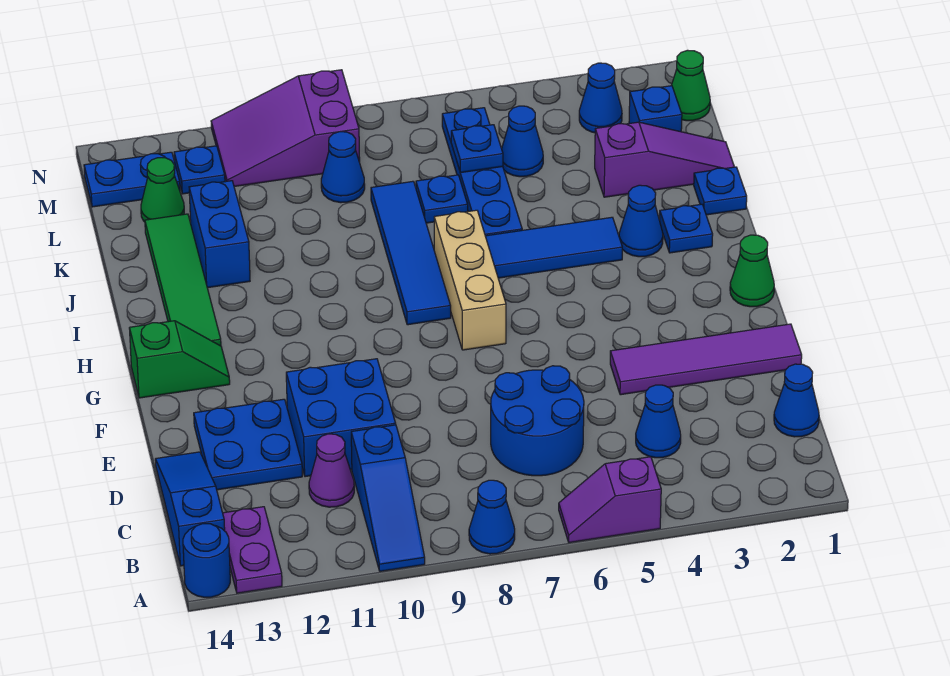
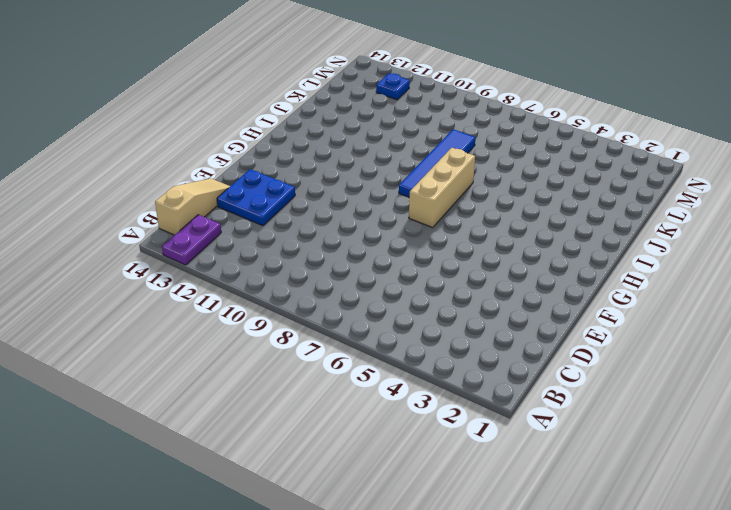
tan slope B14:D14 level 1 top B -> blue slope B14:D14 level 1 top B
none -> purple slope A5:A6 level 1 top 5
none -> blue cone A8 level 1
none -> blue slope A10:C10 level 1 top C
none -> blue round brick A14 level 1

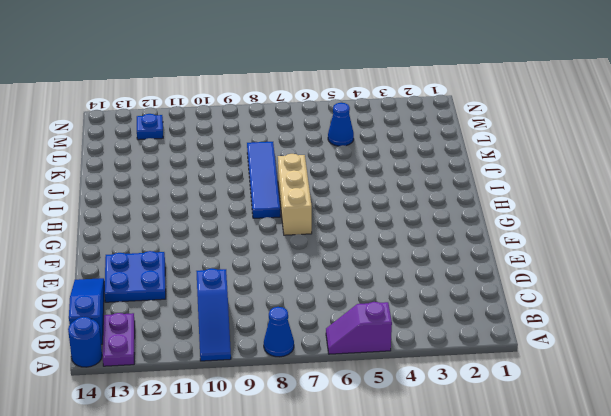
none -> blue cone C1 level 1
none -> blue cone C4 level 1
none -> blue round brick C6:D7 level 1
none -> purple cone C11 level 1

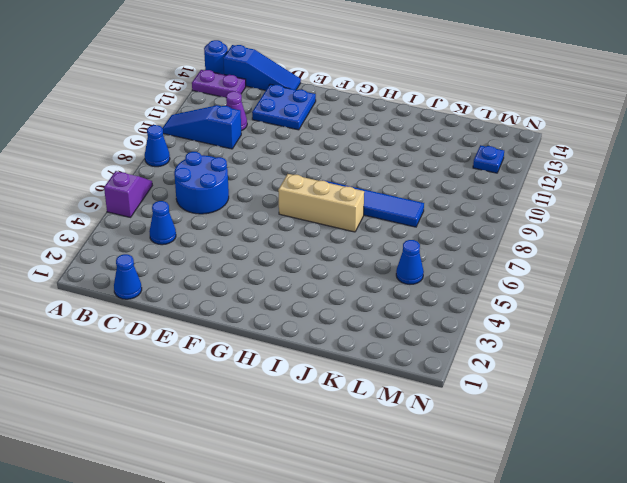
none -> blue brick D10:E11 level 1
none -> purple tile E1:E4 level 1
none -> green cone G1 level 1
none -> green slope G13:G14 level 1 top 14

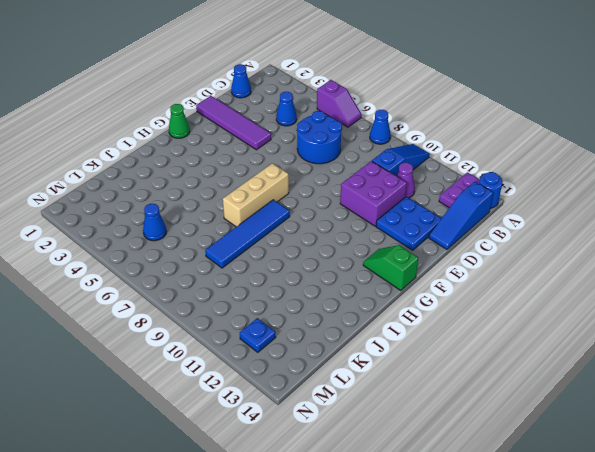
purple brick D10:E11 level 1 -> blue brick D10:E11 level 1
none -> green tile H13:K13 level 1
none -> blue plate I2 level 1
none -> blue cone I3 level 1
none -> blue tile I4:I6 level 1

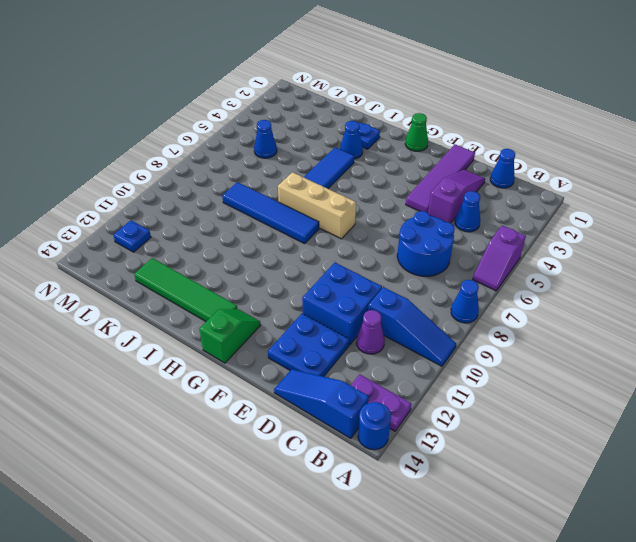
purple slope D2:D4 level 1 top 4 -> purple slope K1:K3 level 1 top 3
none -> blue plate J1 level 1
none -> blue plate J6:M6 level 1
none -> blue brick J12:K12 level 1
none -> blue plate K7 level 1

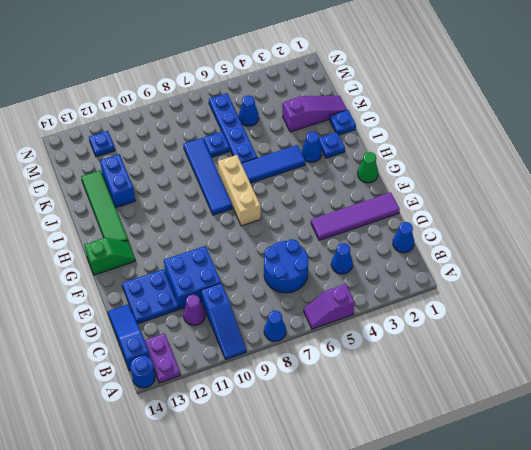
none -> blue brick L2 level 1
none -> blue cone L9 level 1
none -> green cone L13 level 1
none -> green cone M1 level 1

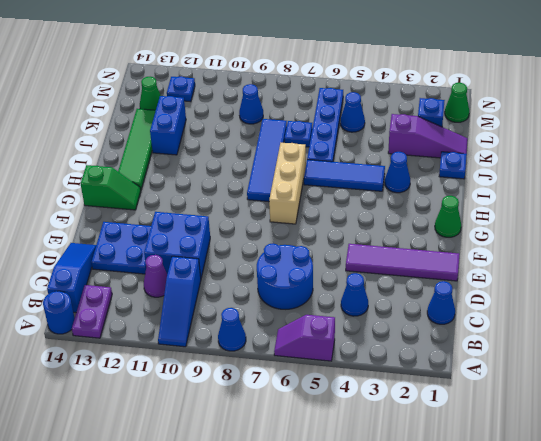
none -> blue plate I2 level 1
none -> blue cone M3 level 1
none -> purple slope M9:N11 level 1 top 9
none -> blue plate M13:M14 level 1

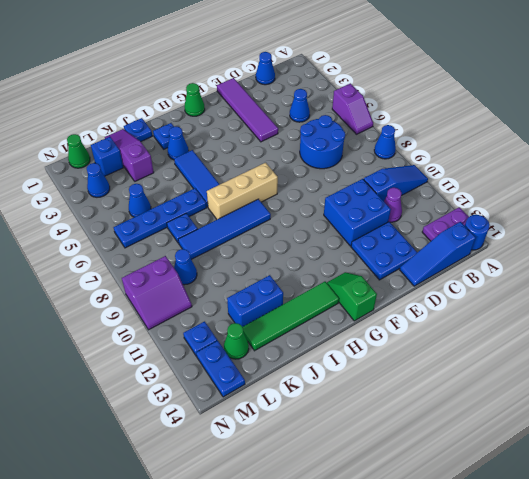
purple slope M9:N10 level 1 top 9 -> purple slope M9:N11 level 1 top 9
none -> blue plate L6 level 2

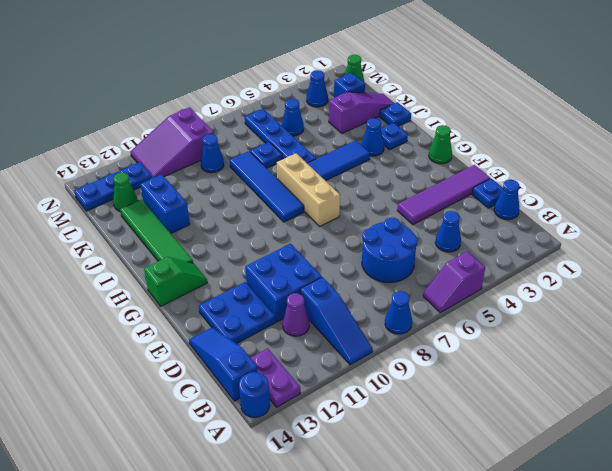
blue plate D1 level 1 -> blue plate L6 level 2

